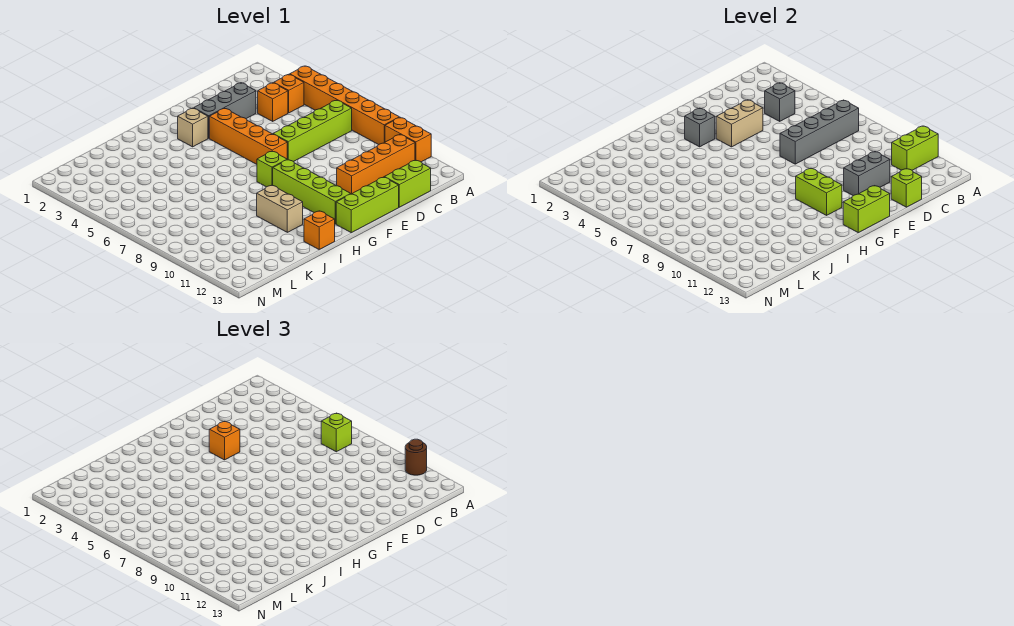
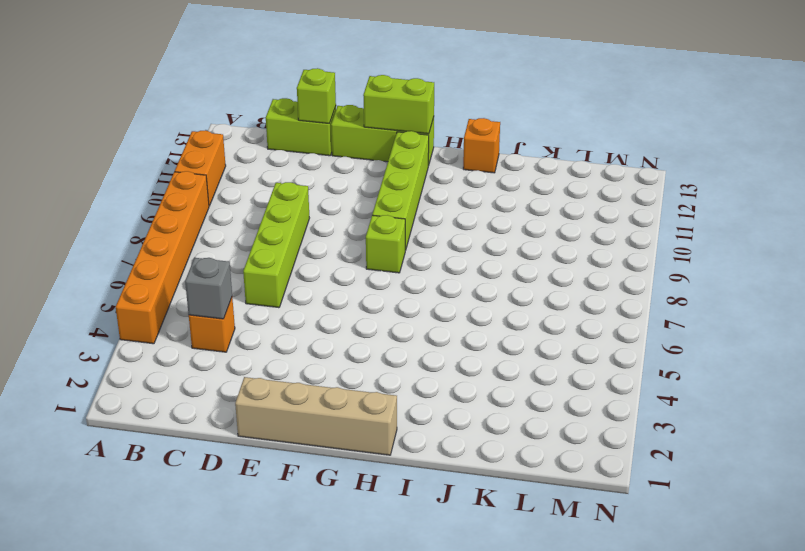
lime brick D6:D9 level 1 -> lime brick B7:E7 level 1
tan brick E1:H1 level 1 -> none
none -> orange brick B4 level 1
none -> orange brick B11:E11 level 1
none -> grey brick D3:F3 level 1

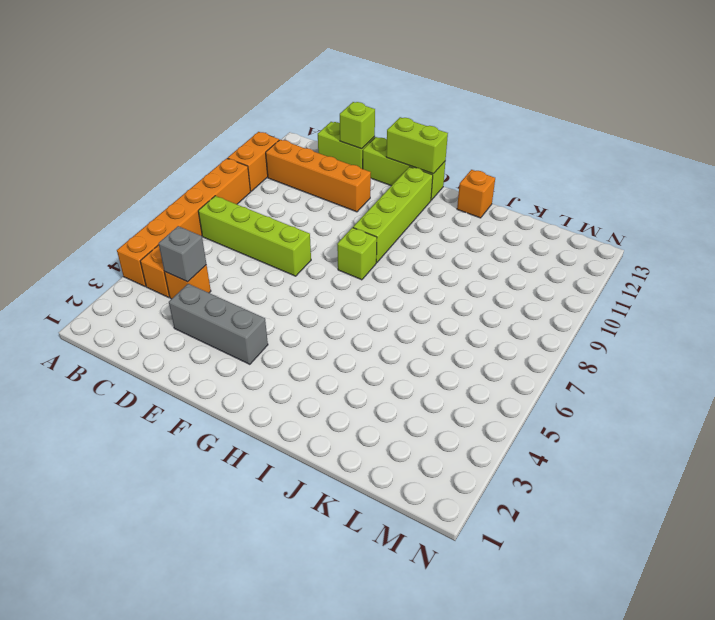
none -> orange brick F4:F7 level 1
none -> tan brick G3 level 1
none -> tan brick I10:I11 level 1

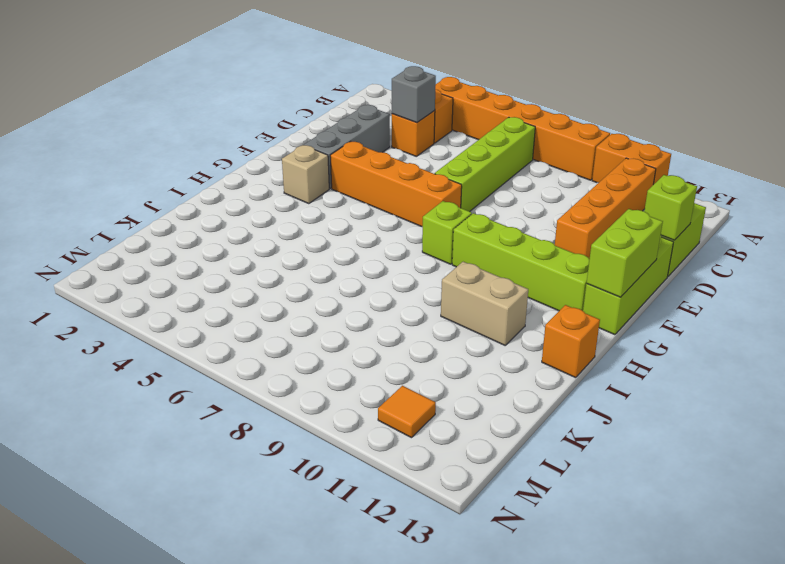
orange tile M11 level 1 -> none
none -> lime brick A11:B11 level 2
none -> grey brick B7:E7 level 2
none -> grey brick D11:E11 level 2

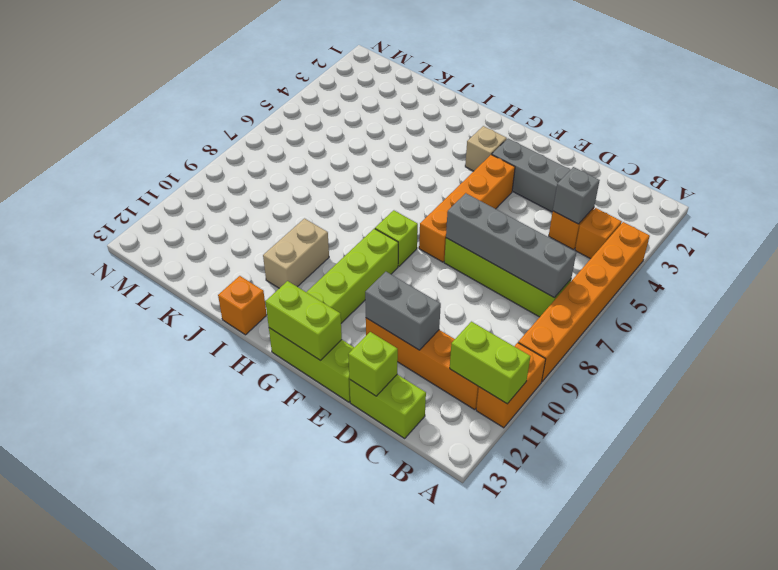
none -> tan brick E4:F4 level 2
none -> grey brick G3 level 2
none -> lime brick G10:G11 level 2

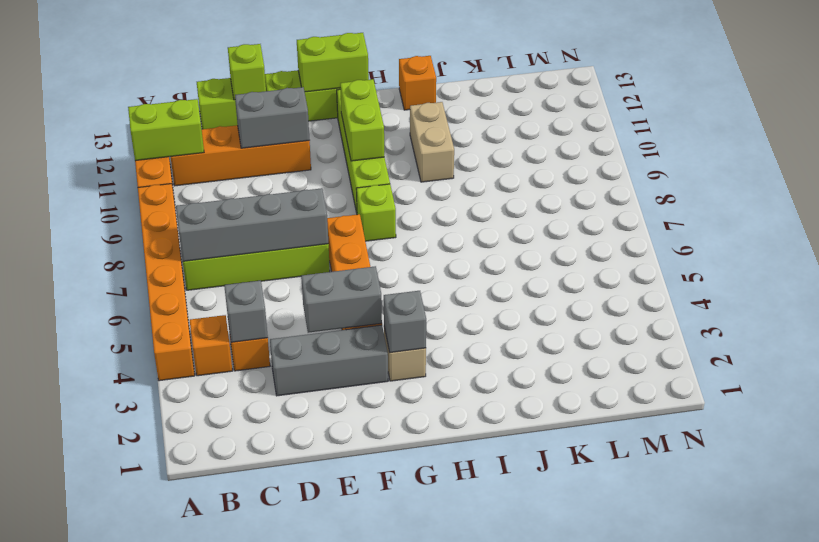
grey brick E4:F4 level 2 -> tan brick E4:F4 level 2
none -> brown round brick A11 level 3
none -> lime brick B7 level 3
none -> orange brick F4 level 3

